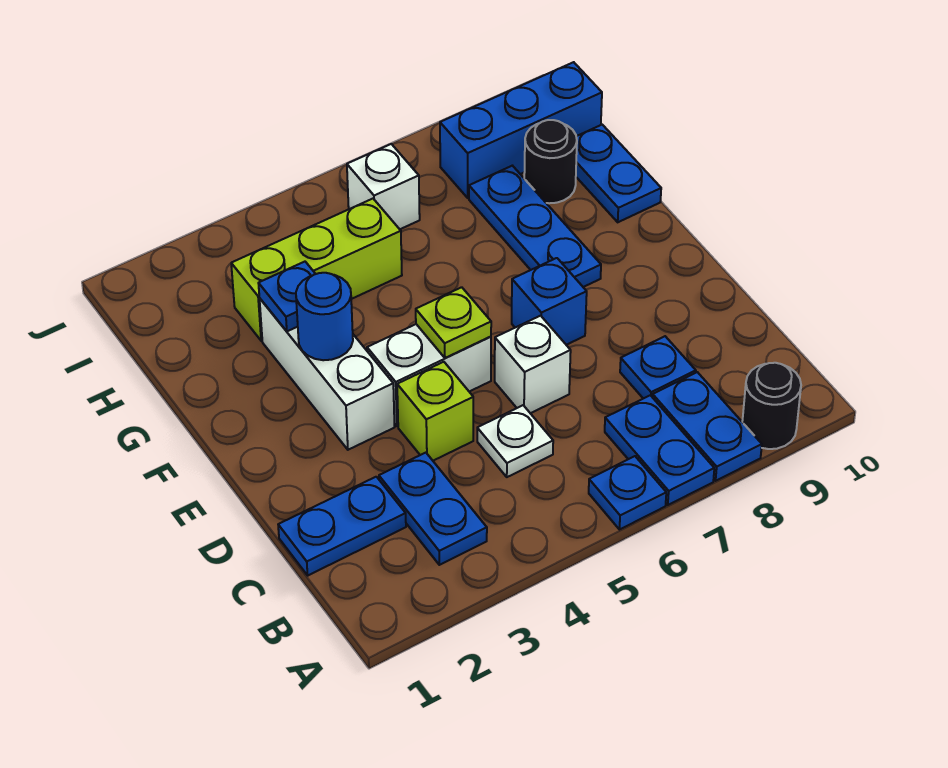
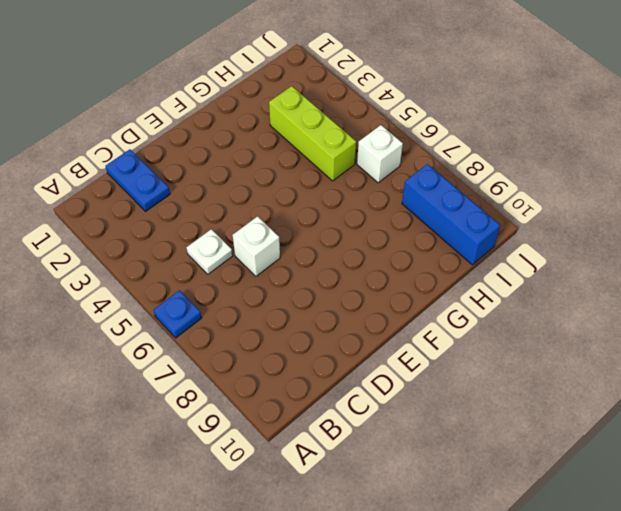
none -> blue plate A7:B7 level 1
none -> blue plate A8:B8 level 1
none -> black round brick A9 level 1

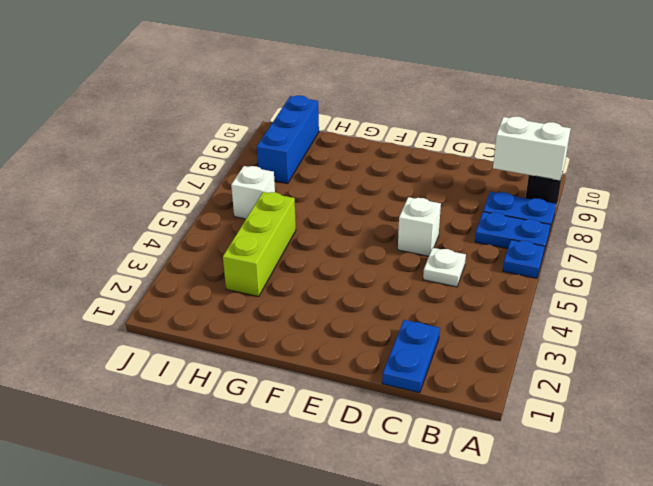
white brick A9:B9 level 2 -> white brick E4:E5 level 1
none -> blue plate B3:C3 level 1
none -> blue plate C8 level 1
none -> lime brick D4 level 1

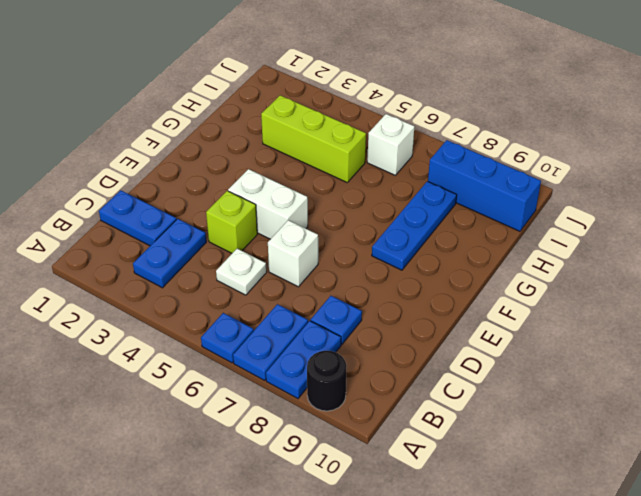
none -> white brick E3:G3 level 1
none -> blue brick E7 level 1
none -> blue plate G10:H10 level 1

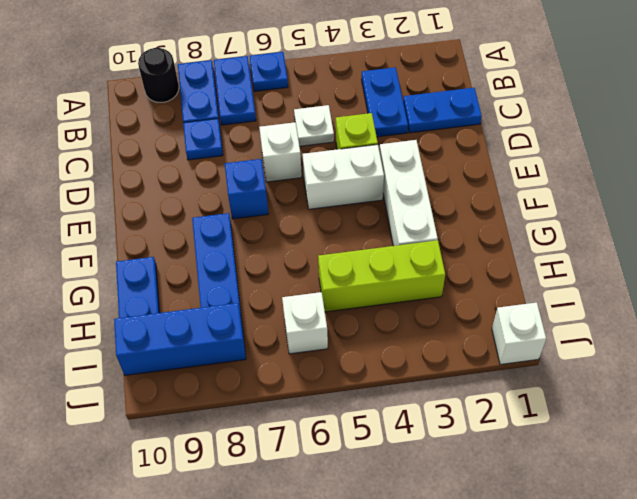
white brick J1 level 1 -> none
none -> black round brick H9 level 1
none -> lime plate E5 level 2
none -> blue round brick F3 level 2

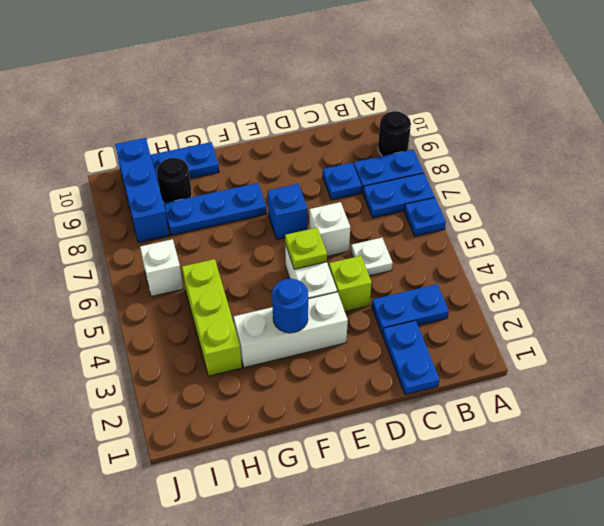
none -> blue plate G3 level 2

